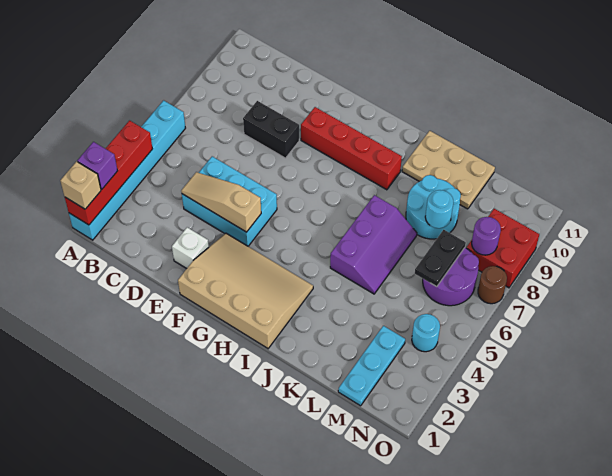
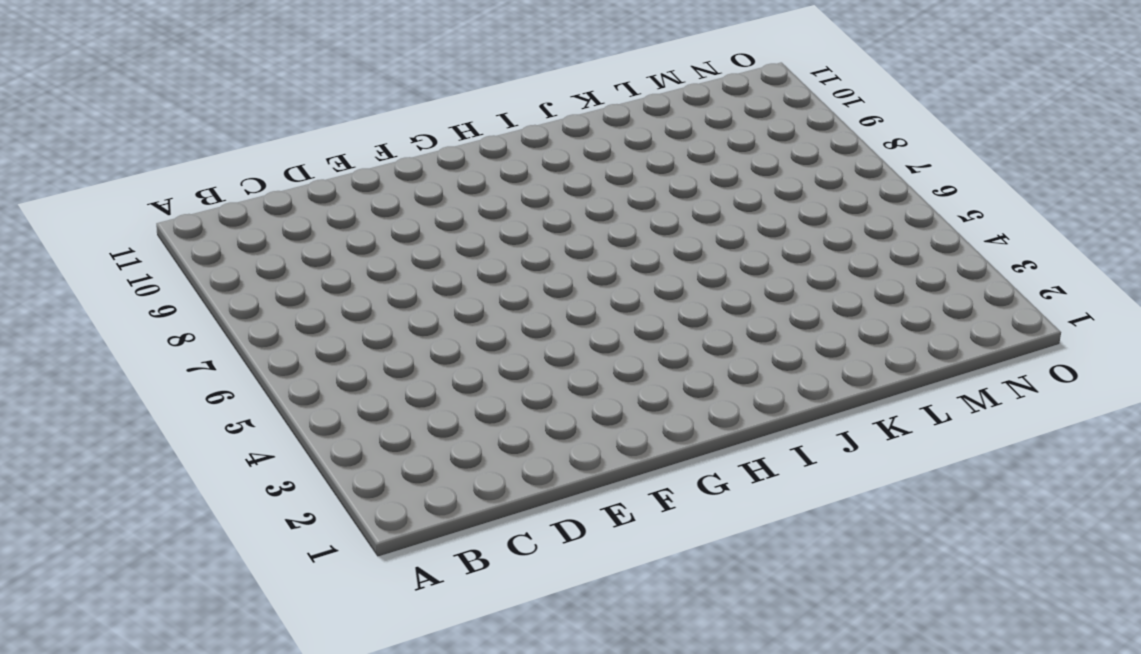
none -> cyan brick A1:A6 level 1
none -> cyan brick D4:F5 level 1
none -> black brick D8:E8 level 1

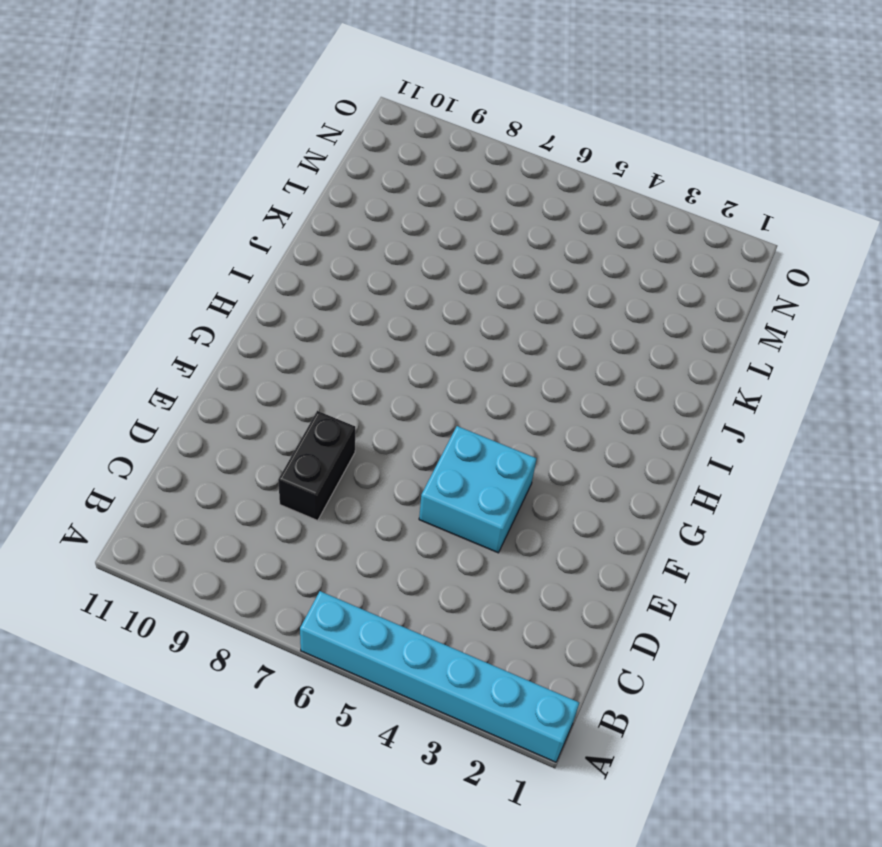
cyan brick E4:F5 level 1 -> cyan brick D4:F5 level 1
none -> white brick E2 level 1
none -> tan slope F1:I3 level 1 top 1
none -> red brick F9:I9 level 1

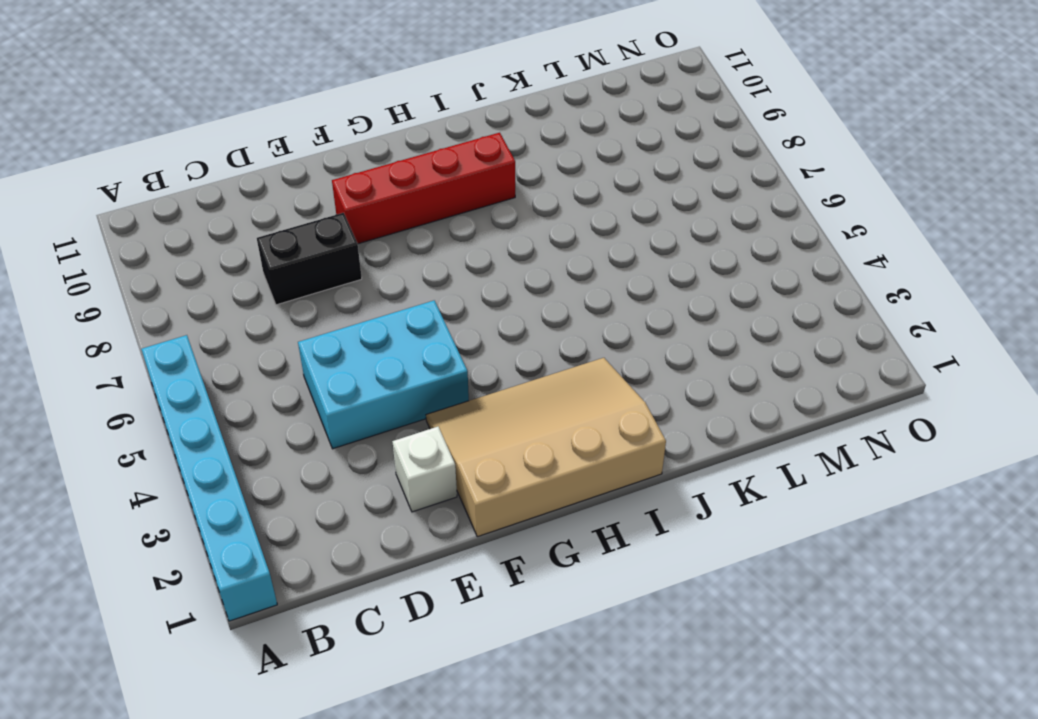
none -> purple slope J5:K7 level 1 top J
none -> tan plate J10:L11 level 1
none -> cyan round brick K8:L9 level 1

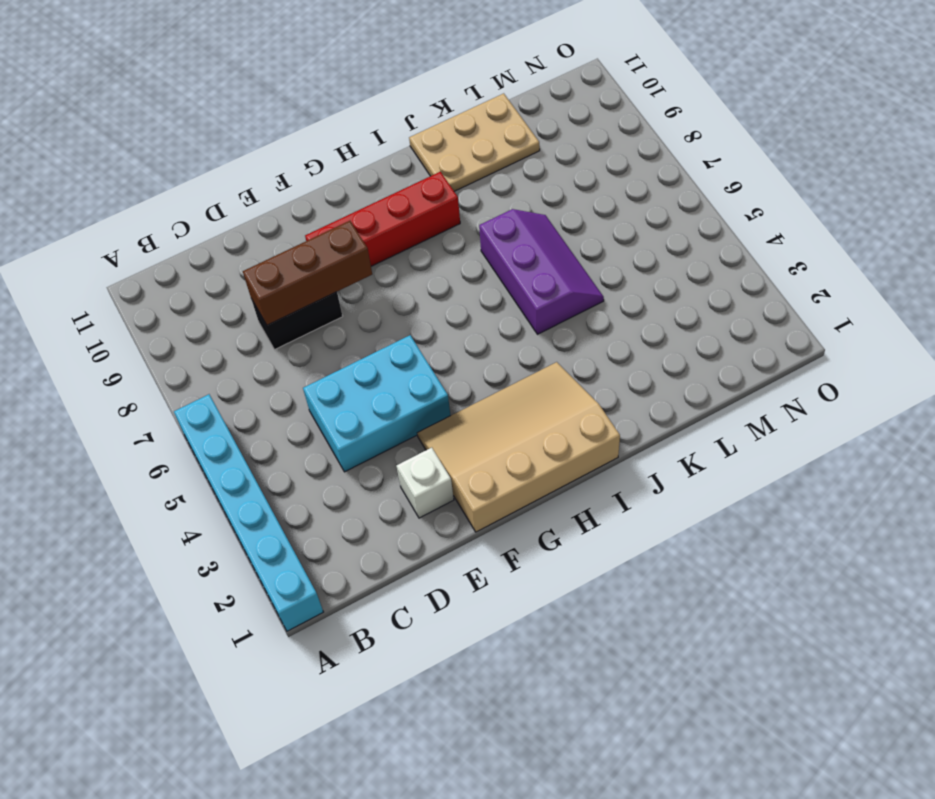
brown brick D8:F8 level 2 -> none
none -> cyan round brick K8:L9 level 1
none -> cyan plate M1:M3 level 1
none -> purple round brick M6:N7 level 1

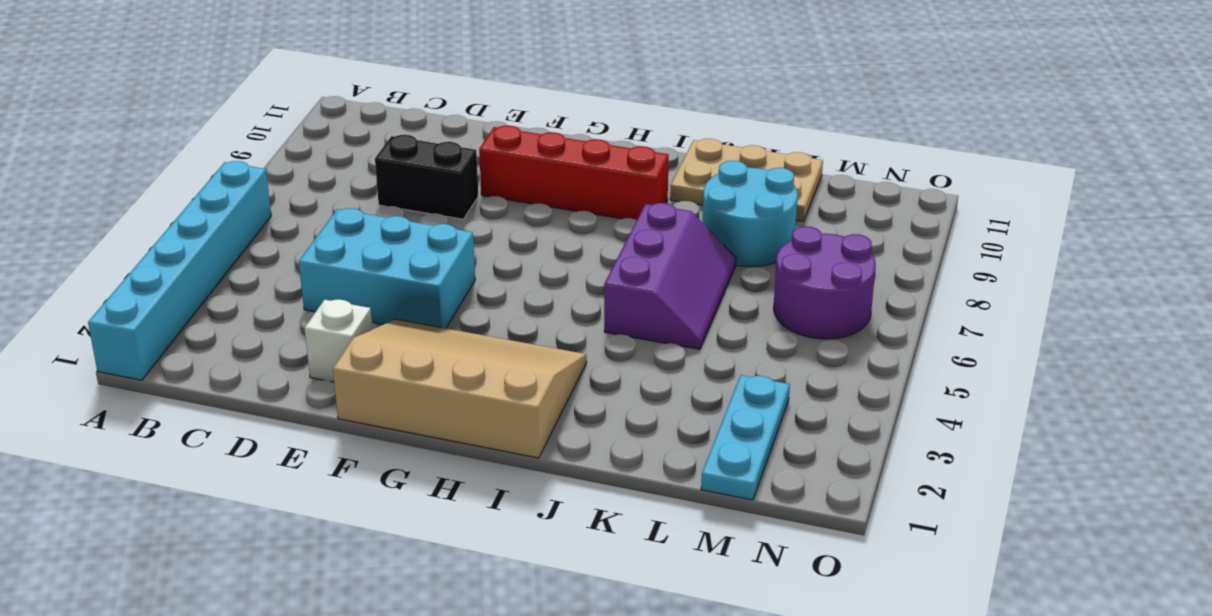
none -> cyan round brick N4 level 1
none -> red brick N8:O9 level 1
none -> brown round brick O7 level 1

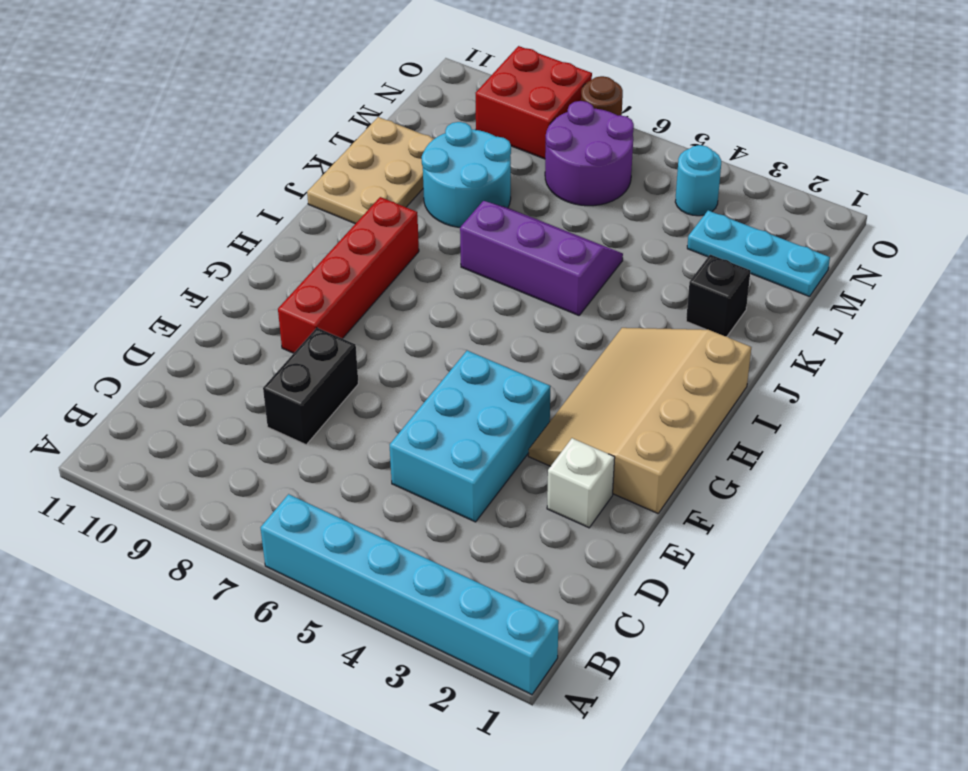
black brick K2 level 1 -> none
none -> red brick A1:A4 level 2
none -> tan slope D4:F4 level 2 top F
none -> cyan round brick L8 level 2

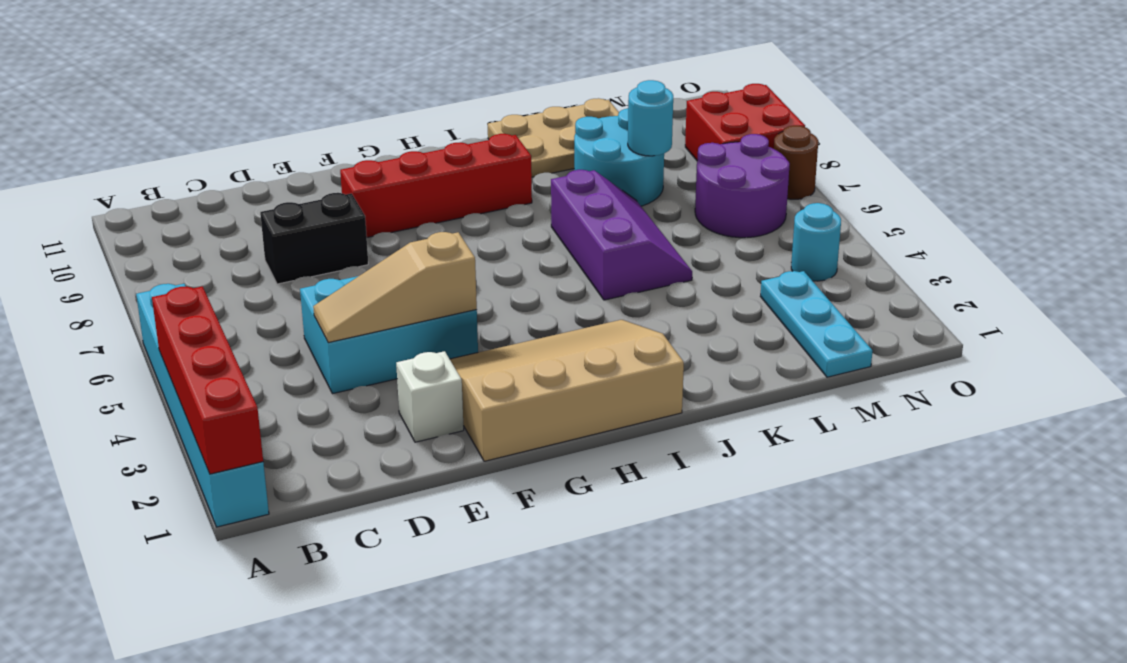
none -> black plate M6:M7 level 2
none -> purple round brick N8 level 2
none -> tan brick A1 level 3

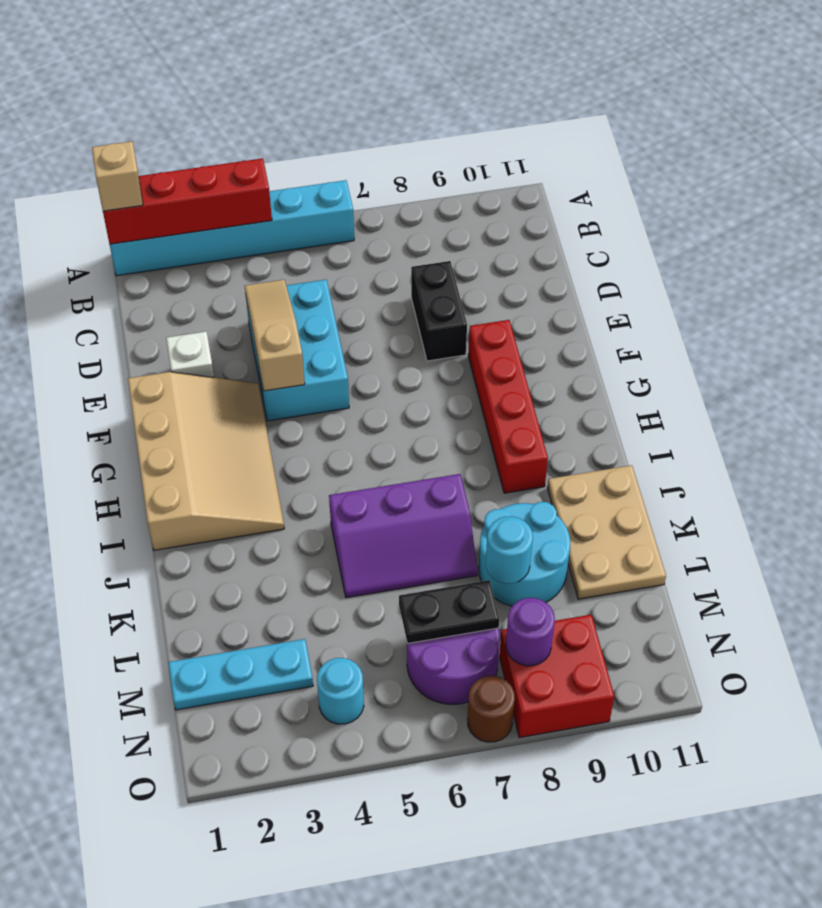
none -> purple brick A2 level 3

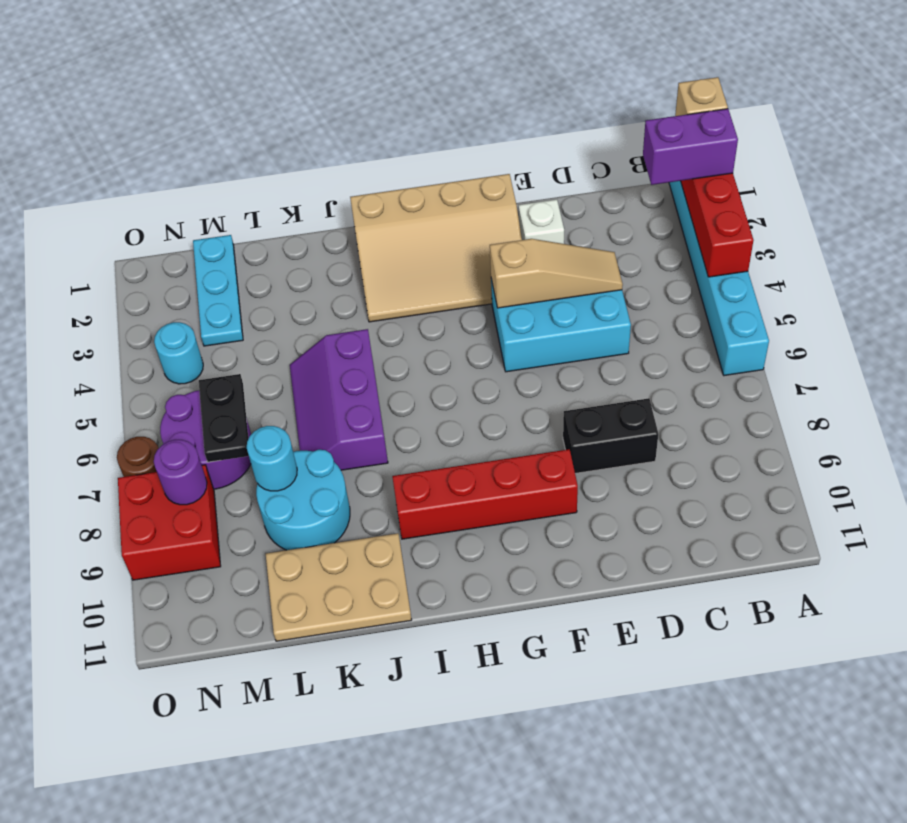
purple brick A2:B2 level 3 -> purple brick A2 level 3

